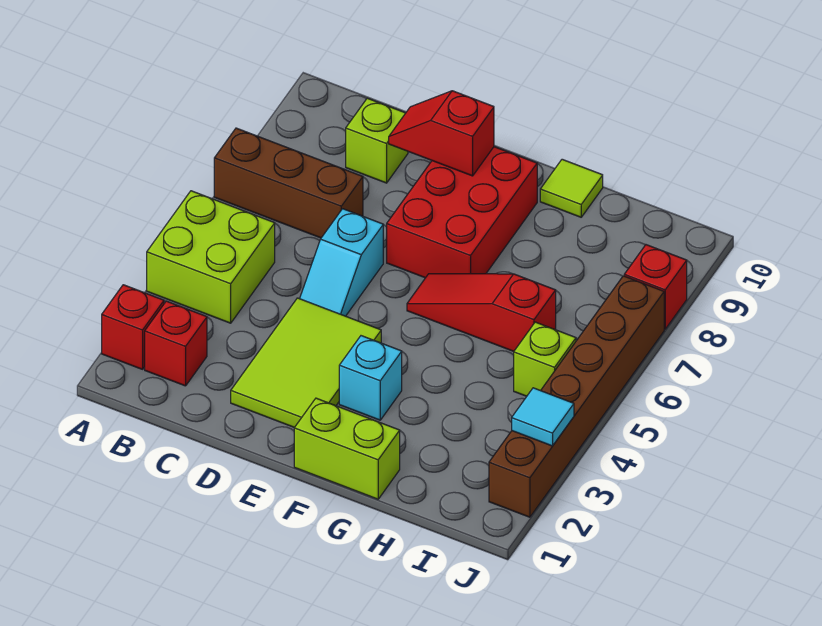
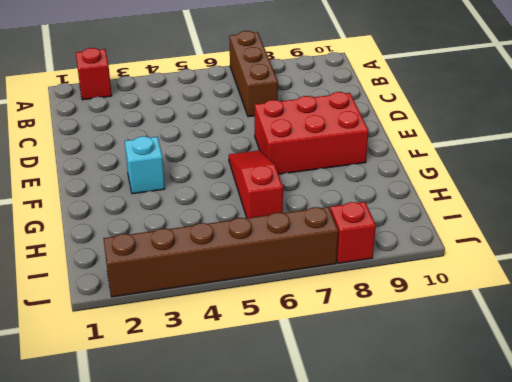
none -> lime brick A4:B5 level 1
none -> red brick B2 level 1
none -> lime brick C9 level 1

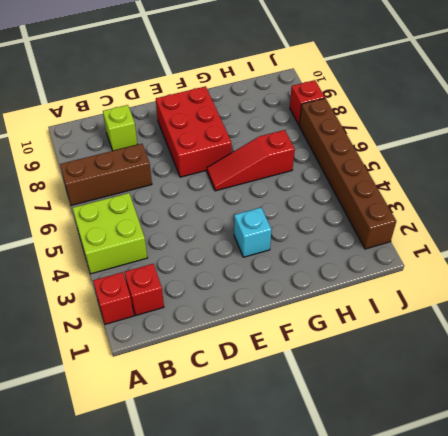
none -> lime tile D2:E4 level 1
none -> cyan slope D5:D6 level 1 top 6
none -> lime brick F1:G1 level 1

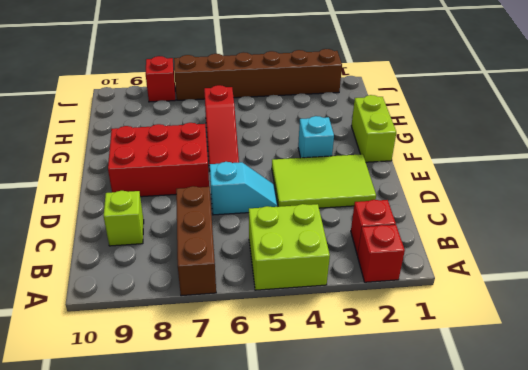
none -> lime tile G10 level 1
none -> lime brick I5 level 1
none -> red slope D9:E9 level 2 top E

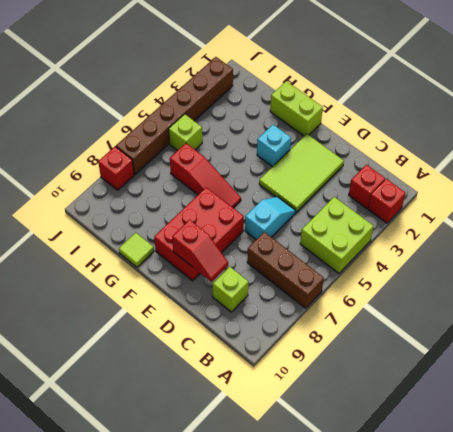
none -> cyan tile J3 level 2

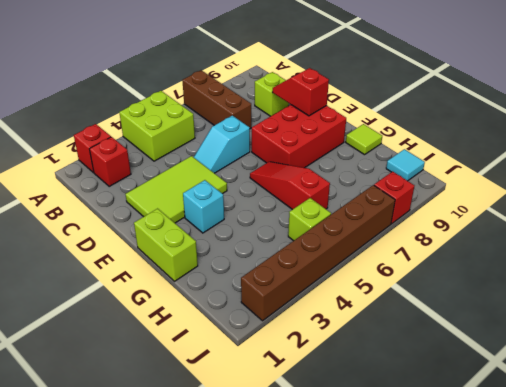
cyan tile I10 level 1 -> cyan tile J3 level 2

